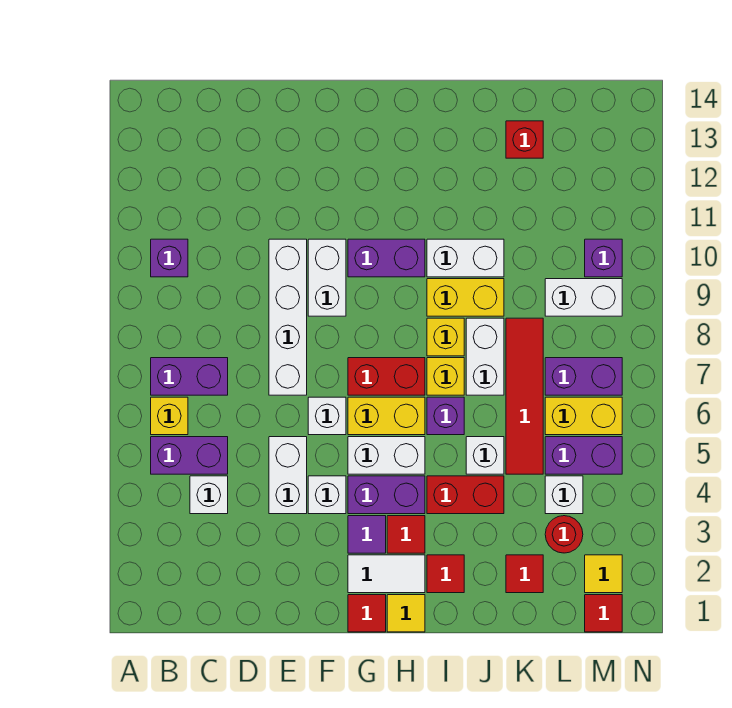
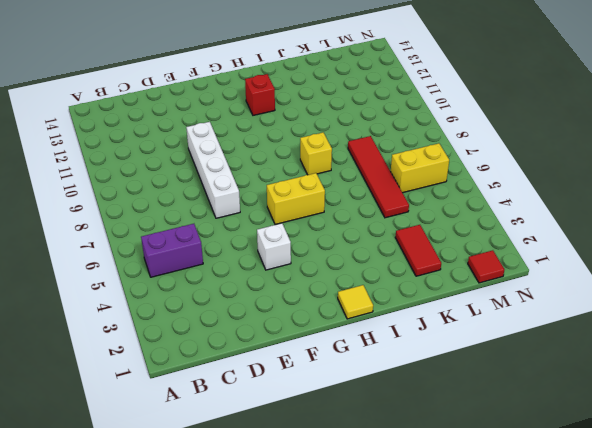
red brick H12 level 1 -> red brick K13 level 1
red tile K2:K3 level 1 -> red tile K2 level 1
none -> yellow brick B6 level 1
none -> purple brick B7:C7 level 1
none -> purple brick B10 level 1
none -> white brick C4 level 1

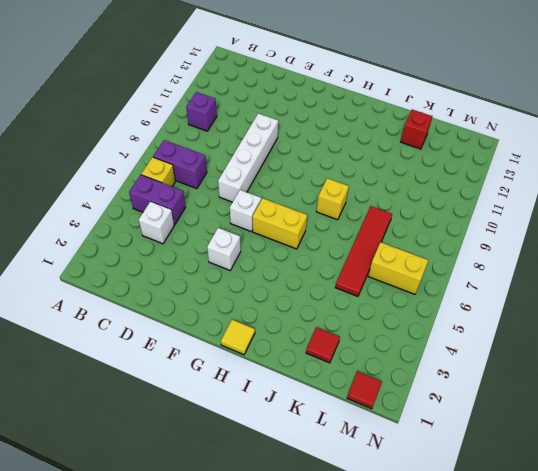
none -> white brick E4:E5 level 1
none -> white brick F9:F10 level 1
none -> red tile G1 level 1
none -> white tile G2:H2 level 1

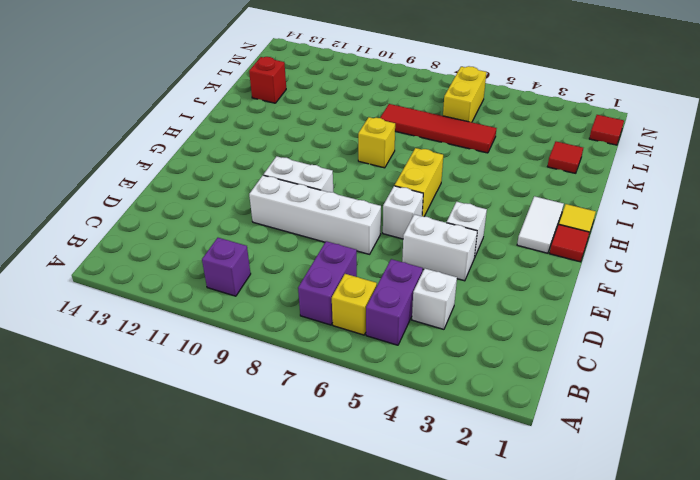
none -> purple tile G3 level 1
none -> purple brick G4:H4 level 1
none -> white brick G5:H5 level 1
none -> red brick G7:H7 level 1

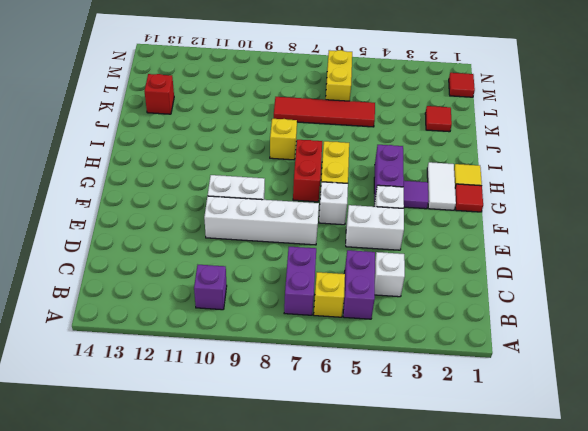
none -> white brick G5:H5 level 1
none -> purple brick G10:H10 level 1
none -> red tile H3 level 1
none -> red tile I2 level 1

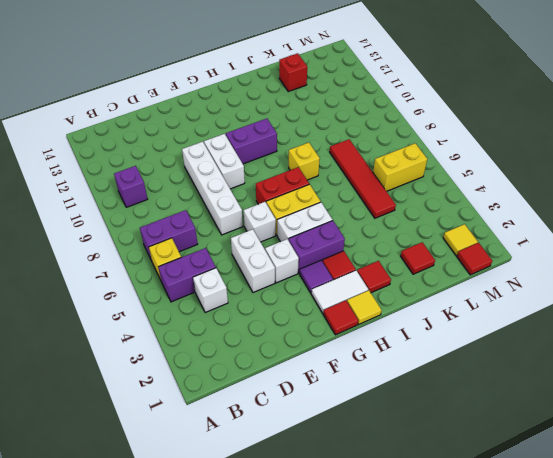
none -> red brick I4:J4 level 1
none -> purple brick I6 level 1
none -> yellow brick I7 level 1
none -> yellow brick I9:J9 level 1

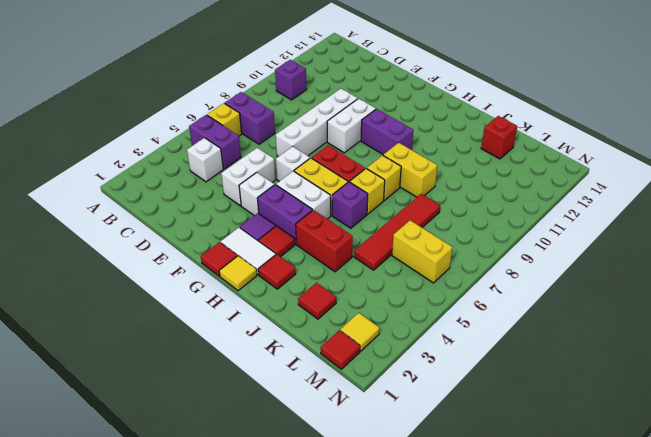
none -> white brick I10:J10 level 1
none -> white brick J5 level 1
none -> white brick J7:J8 level 1
none -> red round brick L3 level 1

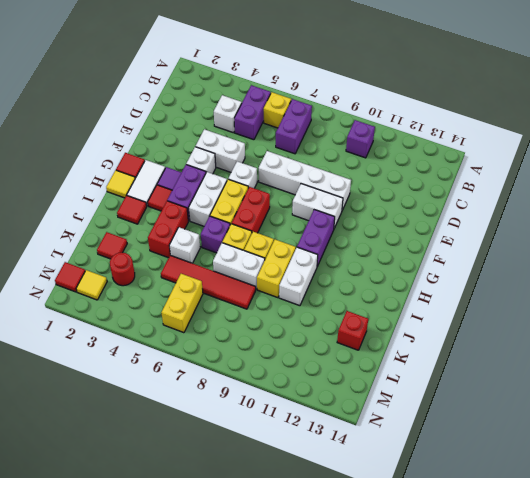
none -> white brick L4 level 1
none -> purple brick L5:M5 level 1
none -> purple brick L7:M7 level 1
none -> white brick L9:M9 level 1

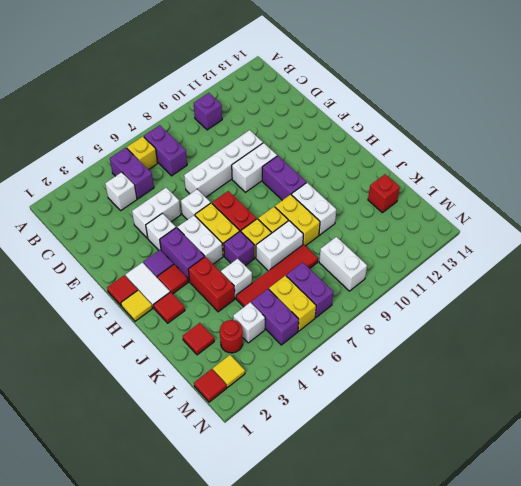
none -> purple brick M10 level 1

